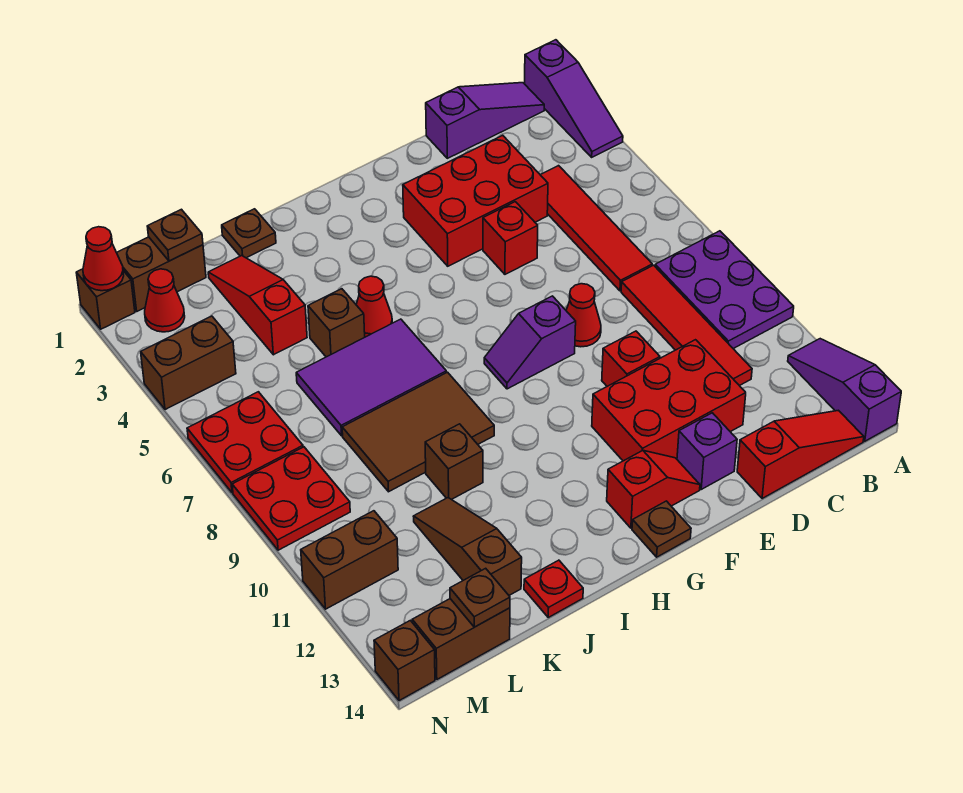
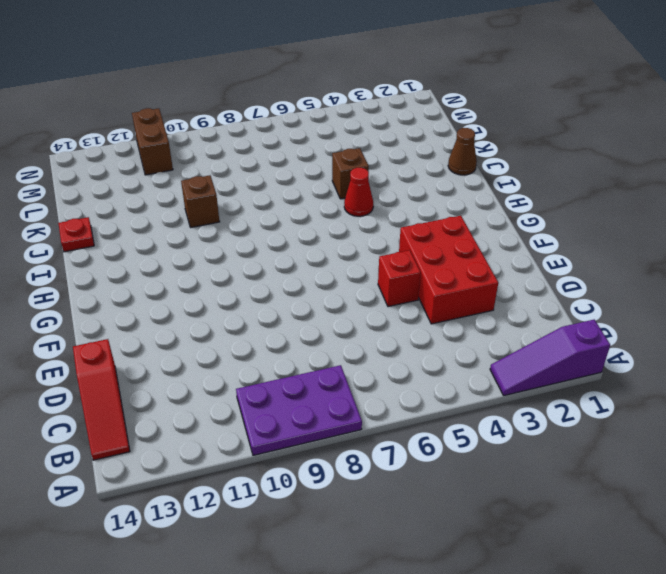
brown cone J1 level 1 -> brown plate J1 level 1
none -> purple slope A12:A14 level 1 top 14
none -> purple slope B1:D1 level 1 top D
none -> red tile C4:C7 level 1
none -> red tile C8:C11 level 1

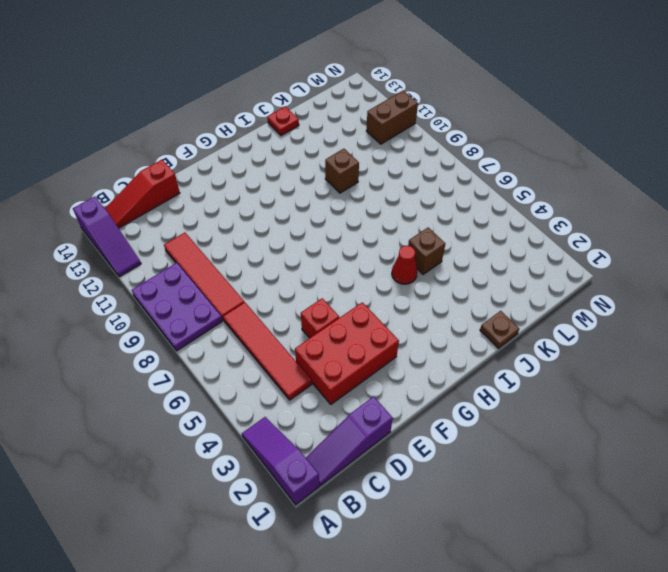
none -> red brick D11:F12 level 1
none -> red cone E8 level 1
none -> red brick E10 level 1
none -> purple brick E13 level 1

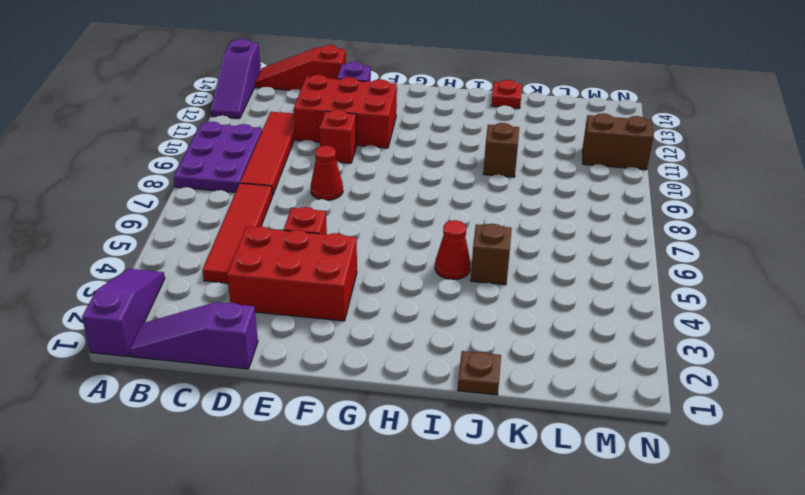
none -> purple slope F8:G8 level 1 top F
none -> red slope F13:G13 level 1 top G
none -> brown plate G14 level 1
none -> purple tile I6:K7 level 1

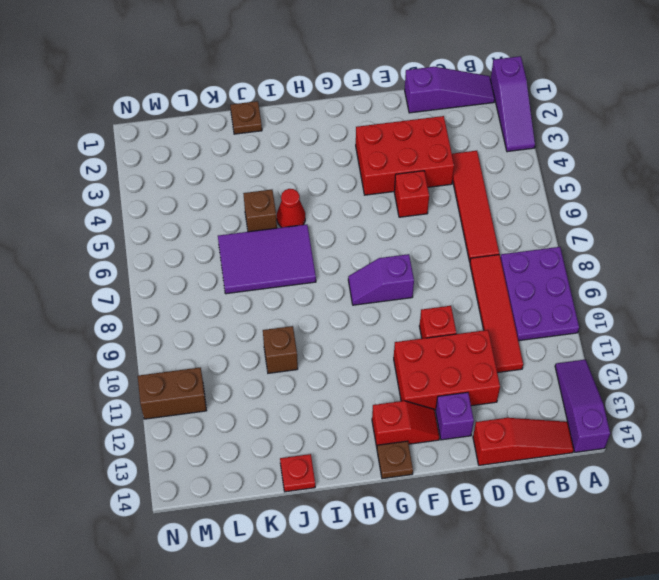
none -> red cone E8 level 1
none -> brown tile I8:K9 level 1
none -> red slope K2:K4 level 1 top 4
none -> brown slope K11:K13 level 1 top 13

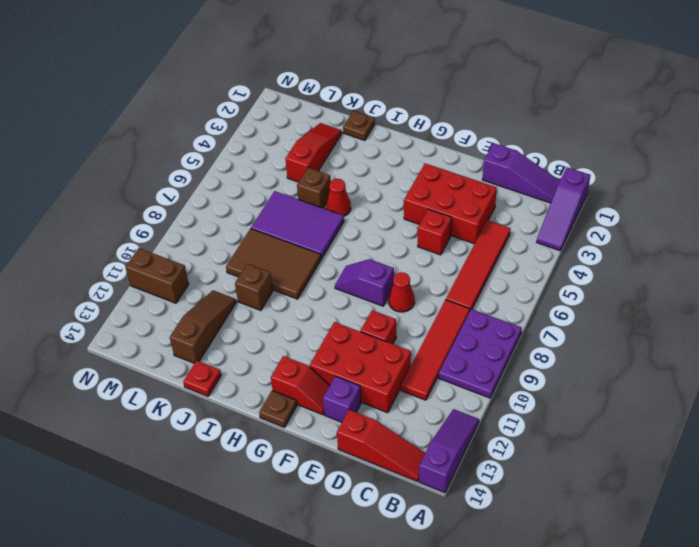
none -> brown brick L1:M1 level 1
none -> brown brick L14:M14 level 1
none -> red cone M2 level 1
none -> brown brick M4:N4 level 1

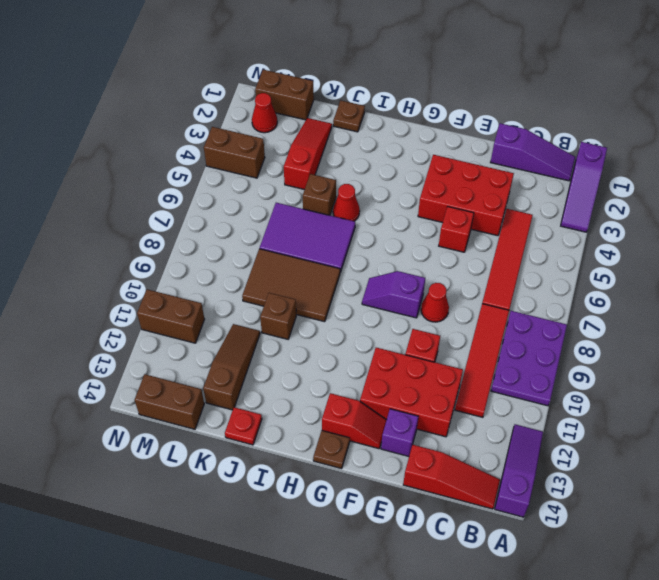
none -> red plate M6:N7 level 1
none -> red plate M8:N9 level 1
none -> brown brick N1 level 1
none -> brown brick N14 level 1

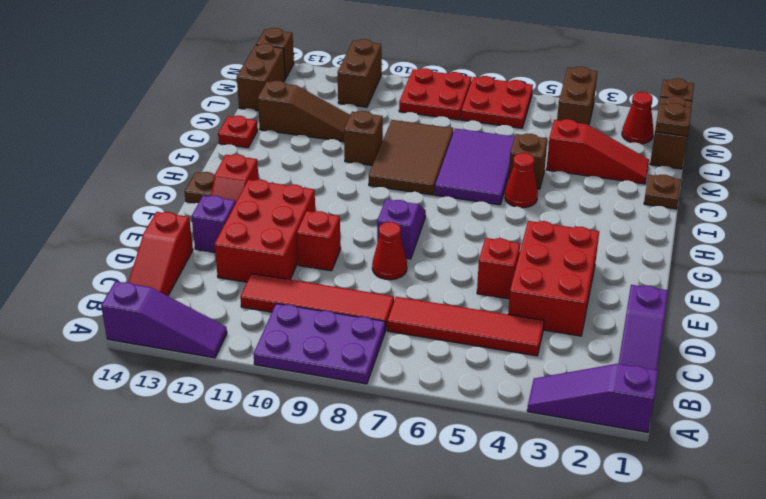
none -> brown plate L14 level 2
none -> red cone N1 level 2

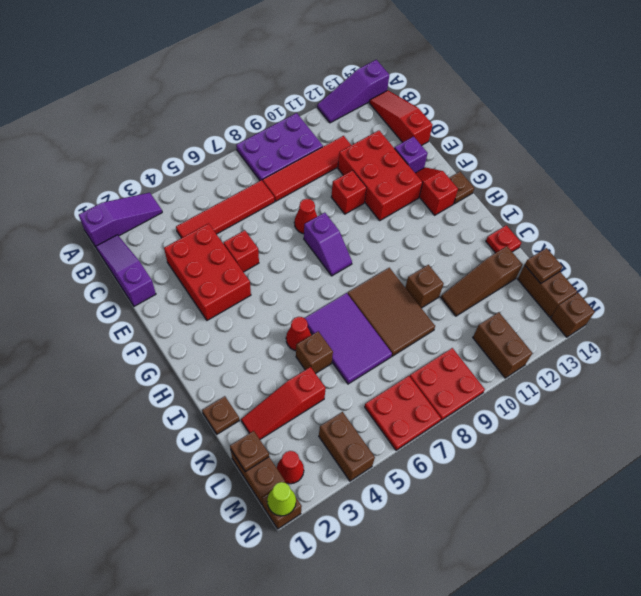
lime cone N1 level 2 -> red cone N1 level 2

